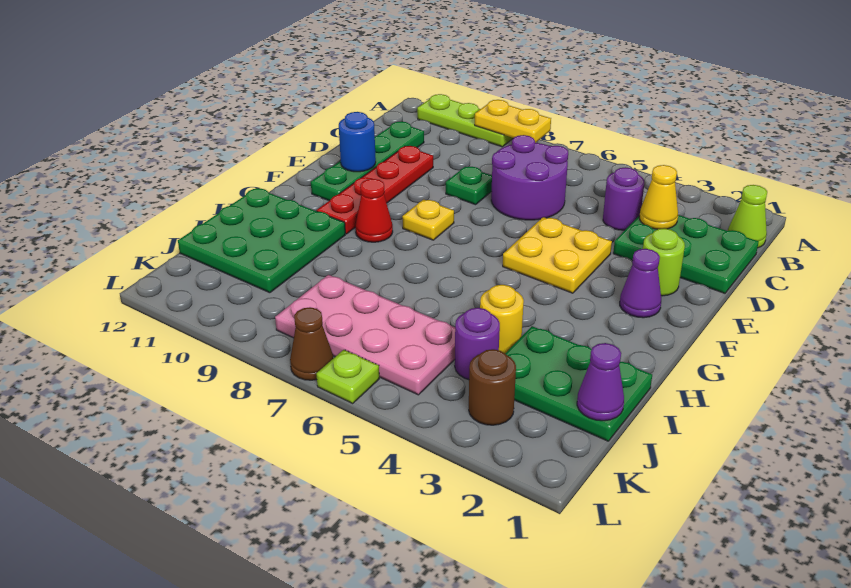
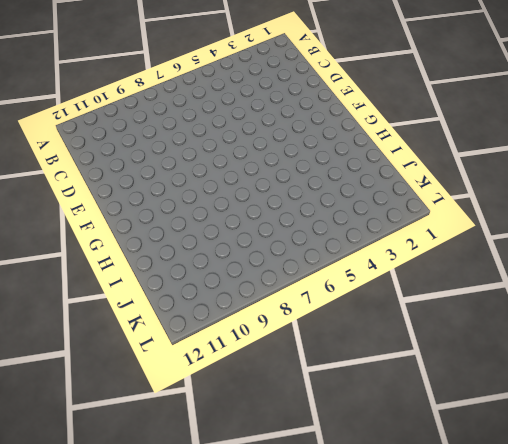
none -> lime plate A9:A11 level 1
none -> lime cone B1 level 1
none -> green plate C1:D3 level 1

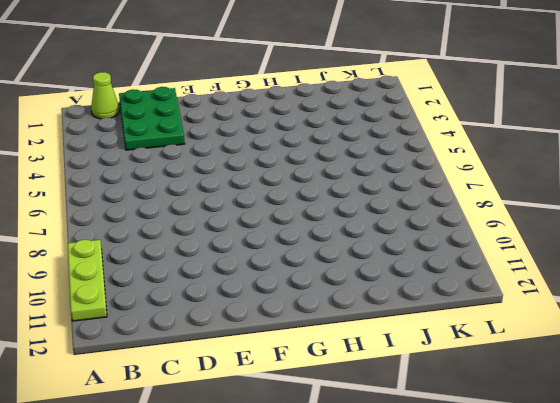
none -> purple round brick C4 level 1
none -> purple round brick C6:D7 level 1
none -> green plate C11:F11 level 1

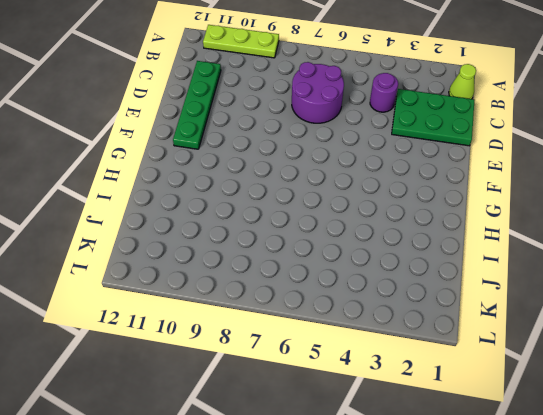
none -> green plate D8 level 1
none -> red plate D10:G10 level 1
none -> lime round brick E2 level 1

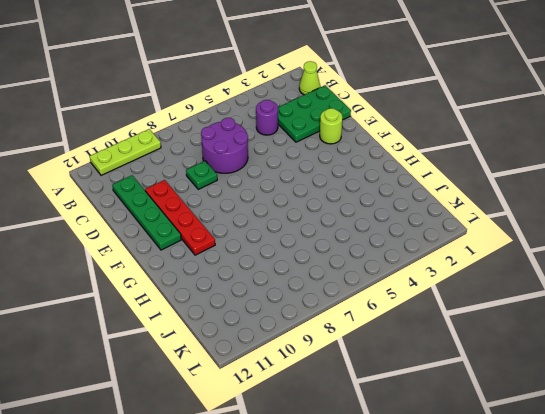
none -> yellow plate E4:F5 level 1
none -> purple cone F2 level 1
none -> yellow plate F8 level 1

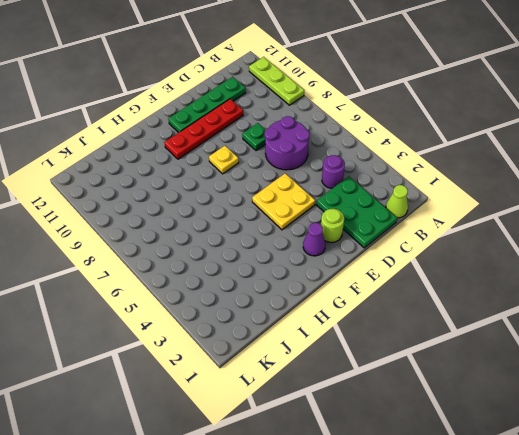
none -> red cone G9 level 1
none -> green plate H10:J12 level 1
none -> green plate I1:J3 level 1

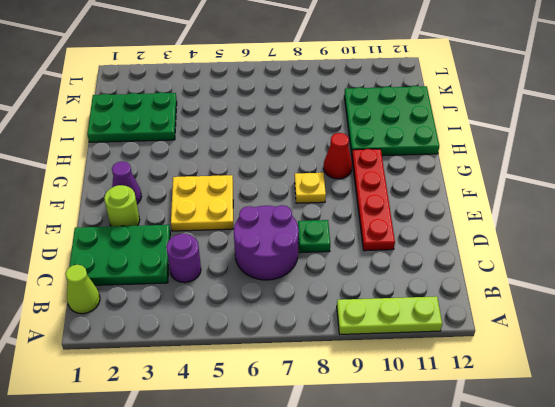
none -> green plate C11:F11 level 1
none -> yellow round brick I4 level 1
none -> purple round brick J4 level 1

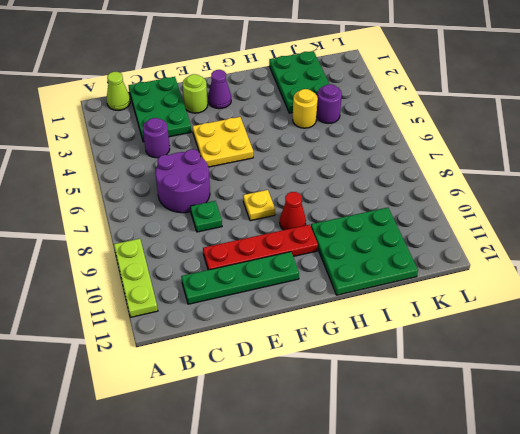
none -> pink plate J5:K8 level 1
none -> brown round brick K3 level 1
none -> lime plate L6 level 1

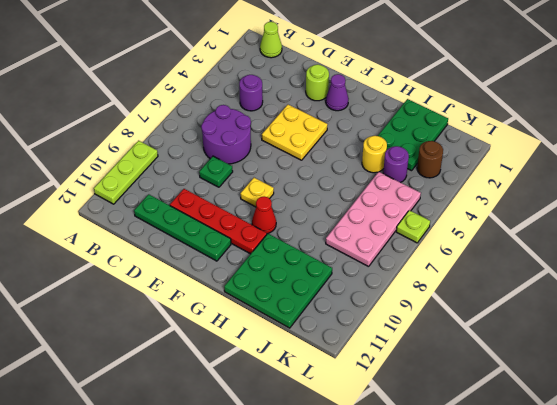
none -> green plate C1:D3 level 1
none -> brown cone L7 level 1
none -> yellow plate A8:A9 level 2

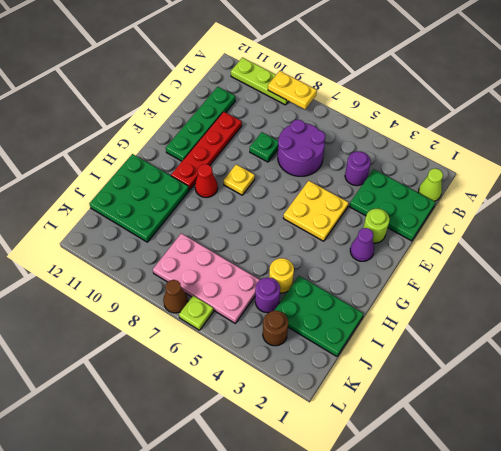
none -> yellow cone C3 level 2
none -> blue round brick E11 level 2
none -> purple cone J1 level 2

